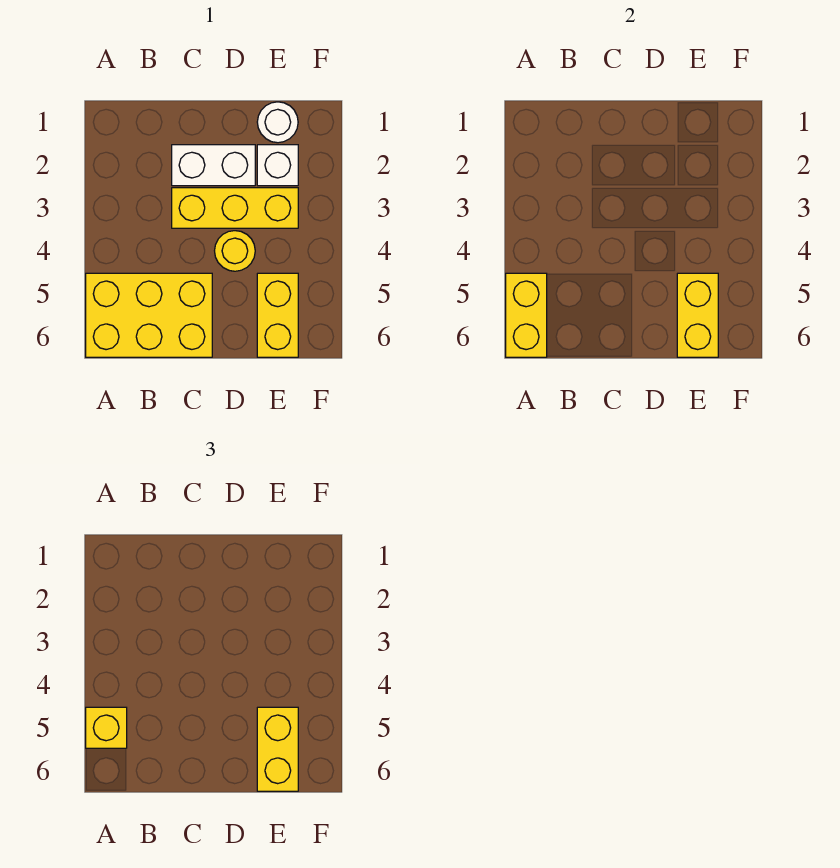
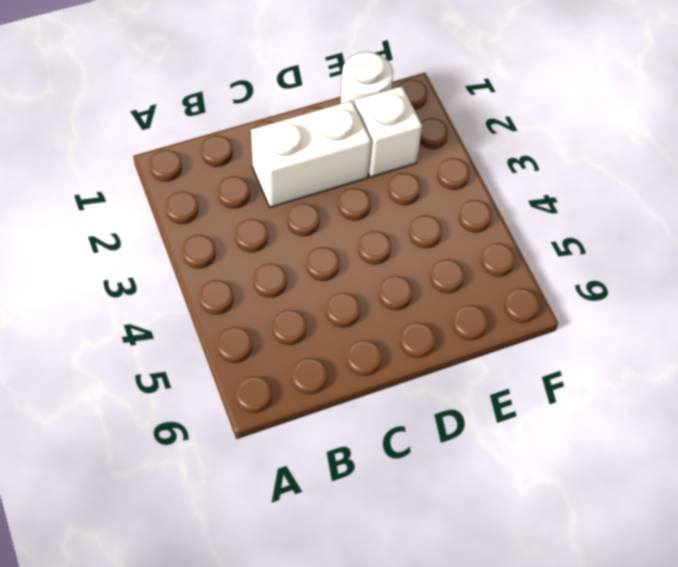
none -> yellow brick A5:C6 level 1
none -> yellow brick C3:E3 level 1

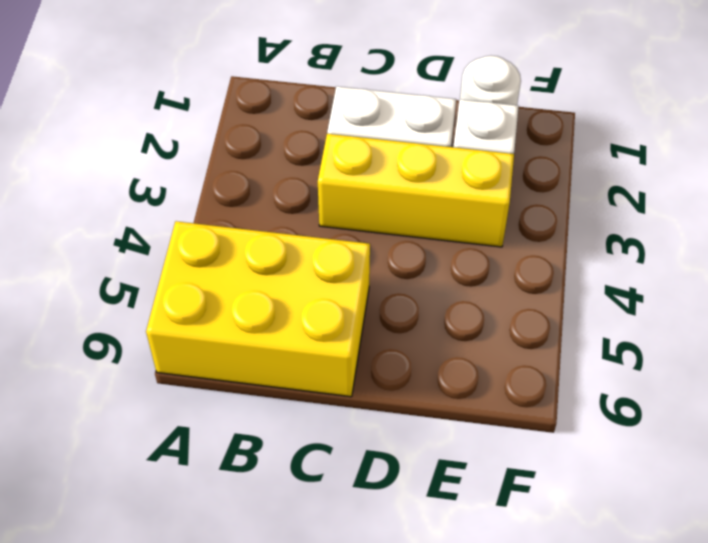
none -> yellow round brick D4 level 1
none -> yellow brick E5:E6 level 1

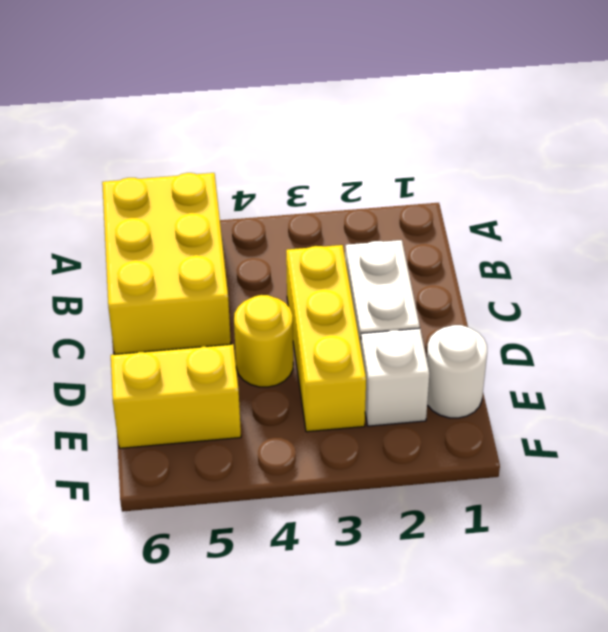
none -> yellow brick A5:A6 level 2
none -> yellow brick E5:E6 level 2

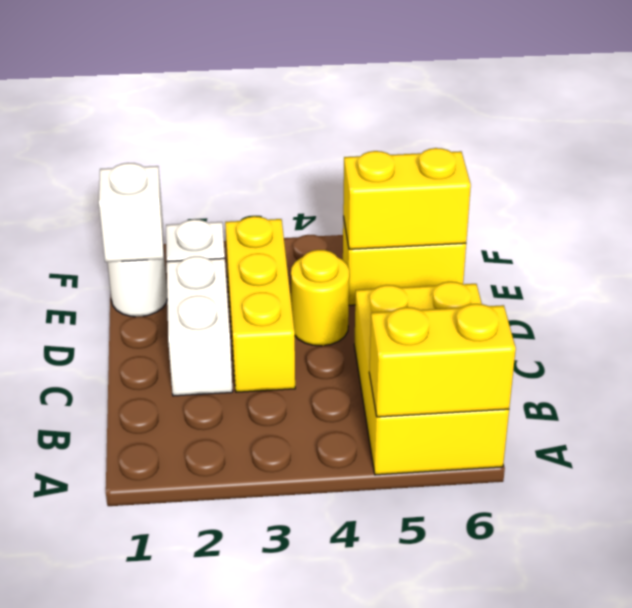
white brick E1 level 2 -> none
none -> yellow brick A5 level 3
none -> yellow brick E5:E6 level 3

